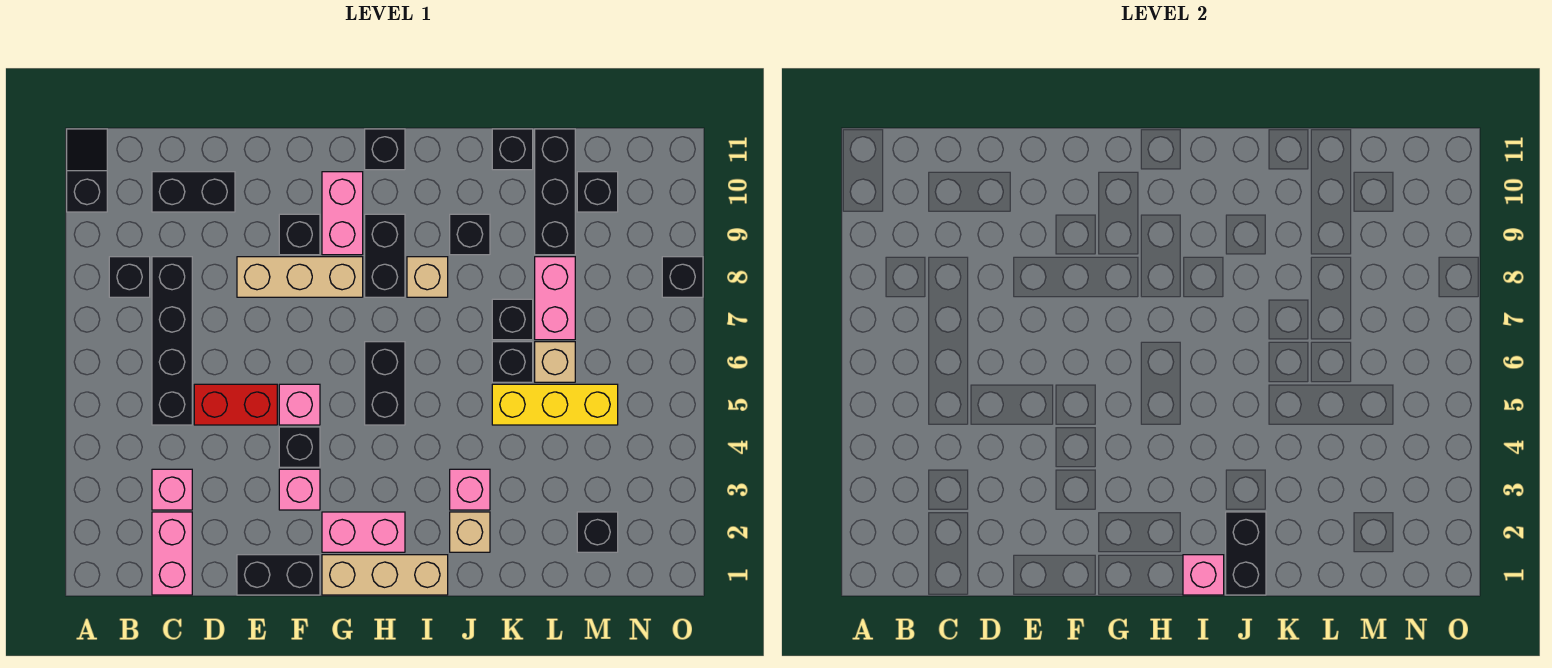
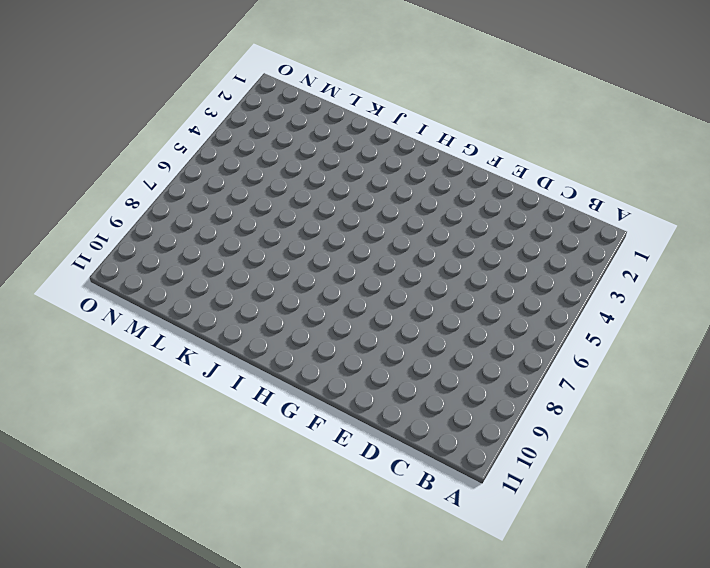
none -> black slope A10:A11 level 1 top 10
none -> black brick B8 level 1
none -> pink brick C1:C2 level 1
none -> pink brick C3 level 1

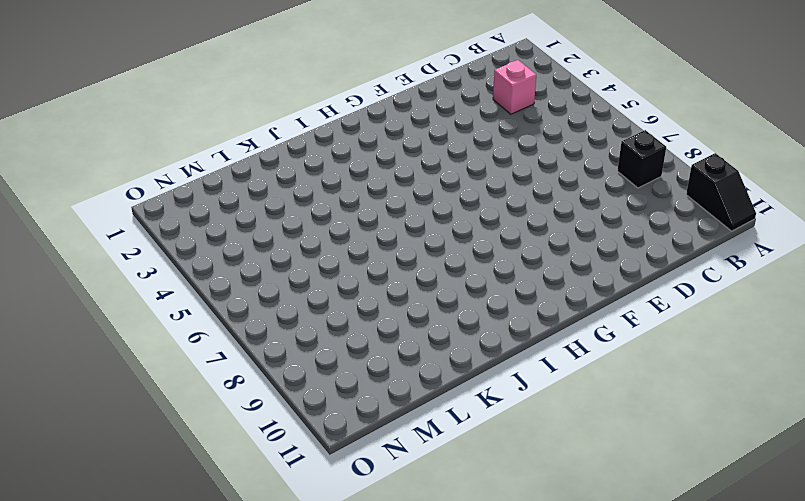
none -> pink brick C1:C2 level 1
none -> black brick C5:C8 level 1
none -> black brick C10:D10 level 1
none -> red brick D5:E5 level 1

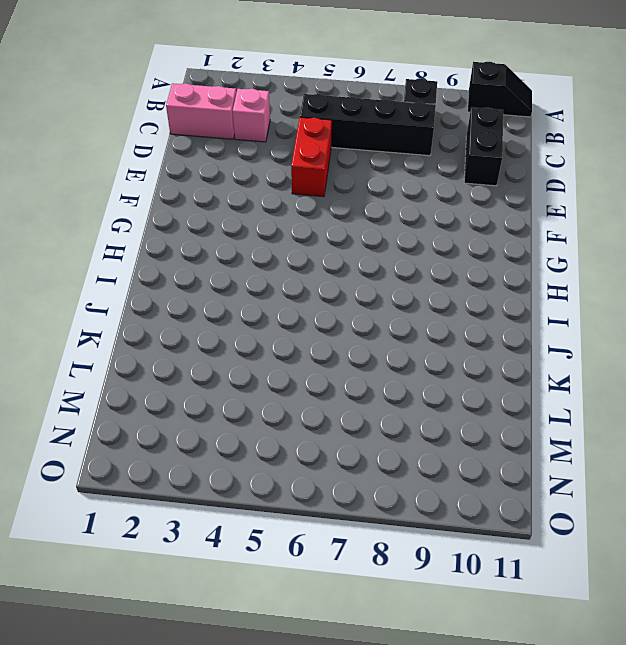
none -> black brick E1:F1 level 1
none -> tan brick E8:G8 level 1
none -> pink brick F3 level 1
none -> black brick F4 level 1

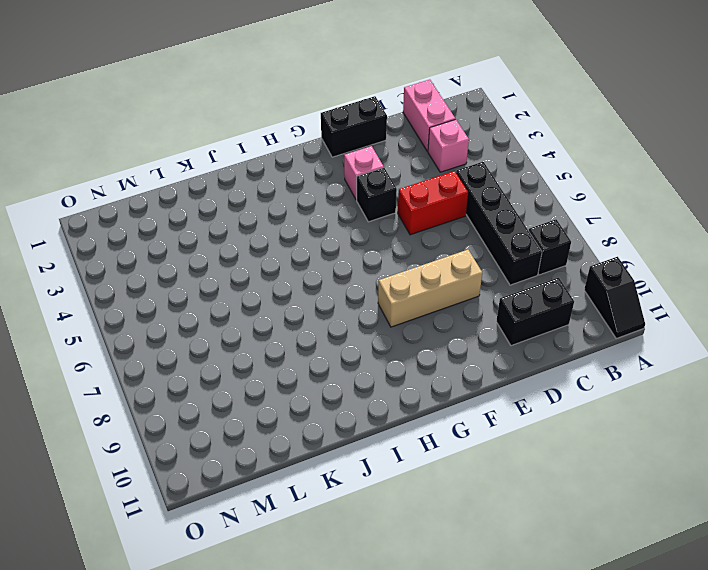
none -> pink brick F5 level 1
none -> black brick F9 level 1
none -> tan brick G1:I1 level 1
none -> pink brick G2:H2 level 1

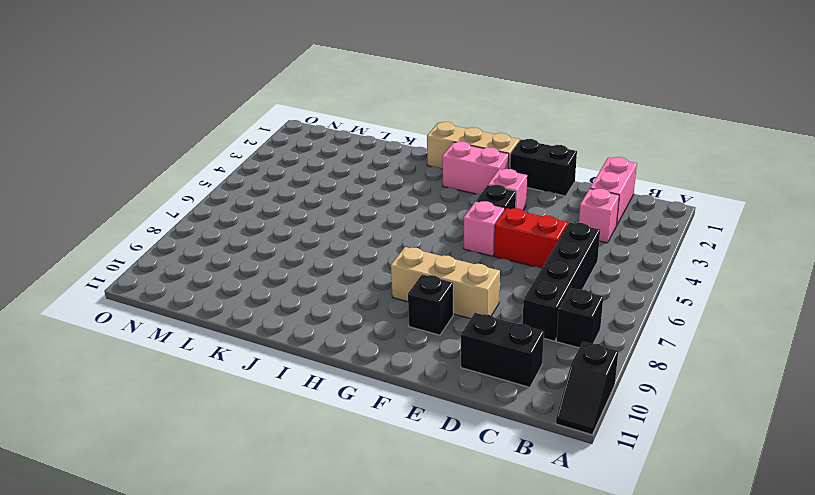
none -> pink brick G9:G10 level 1
none -> black brick H5:H6 level 1
none -> black brick H8:H9 level 1
none -> black brick H11 level 1

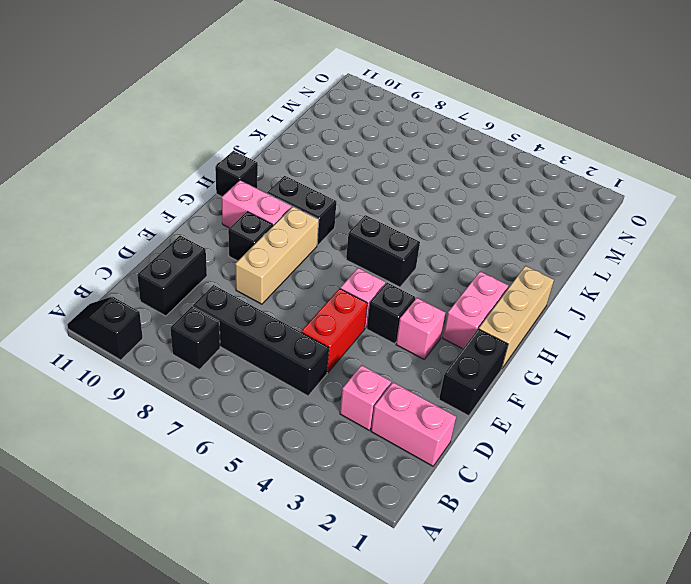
none -> tan brick I8 level 1
none -> tan brick J2 level 1
none -> pink brick J3 level 1
none -> black brick J9 level 1

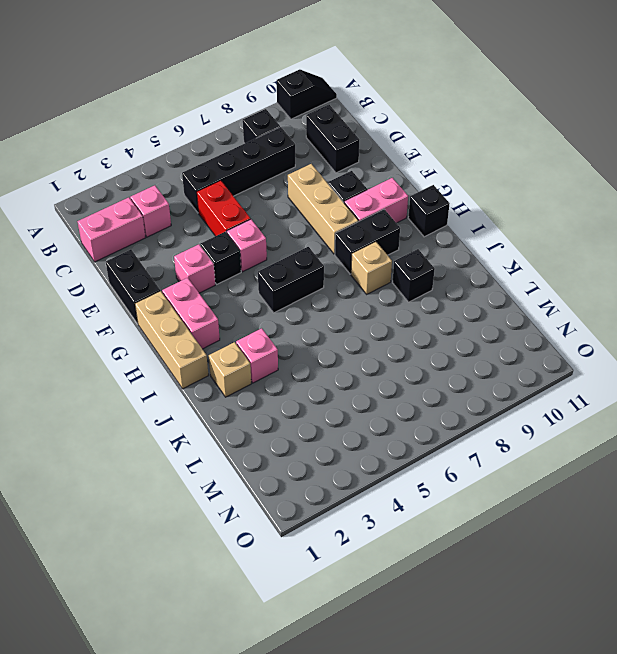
none -> yellow brick K5:M5 level 1
none -> black brick K6 level 1
none -> black brick K7 level 1
none -> black brick K11 level 1

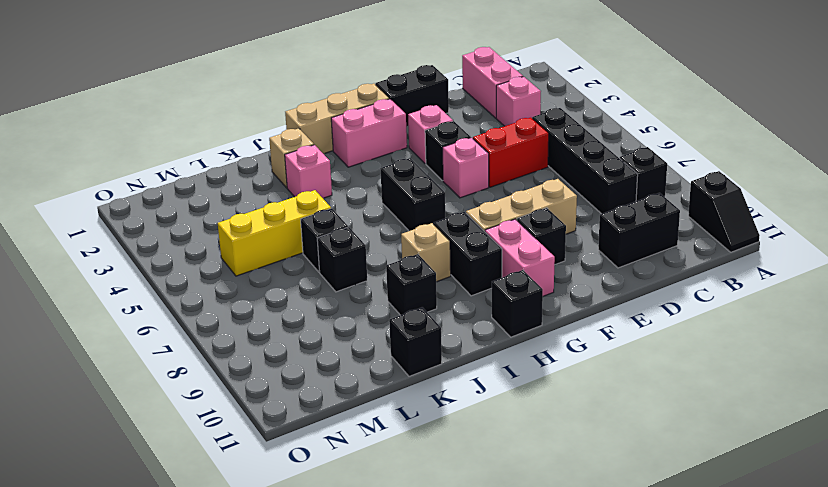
none -> tan brick L6 level 1
none -> pink brick L7:L8 level 1
none -> black brick L9:L11 level 1
none -> black brick M2 level 1

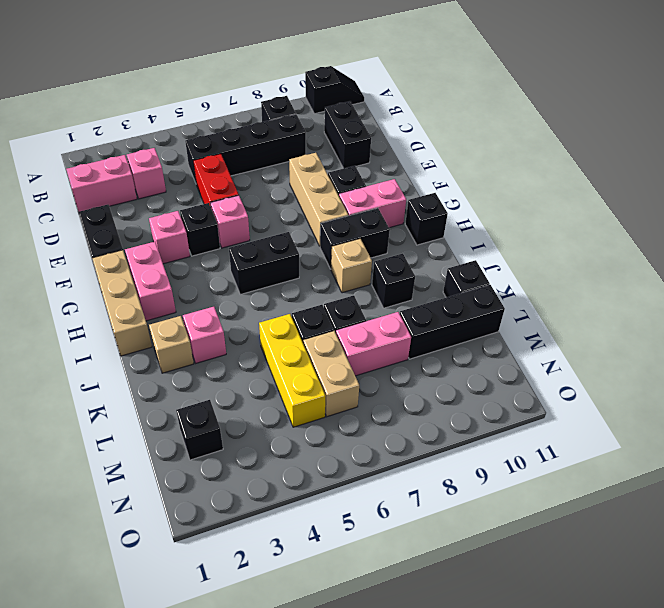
tan brick L6:M6 level 1 -> tan brick L6 level 1
none -> black brick M10 level 1
none -> black brick O8 level 1
none -> pink brick I1 level 2
none -> black brick J1:J2 level 2

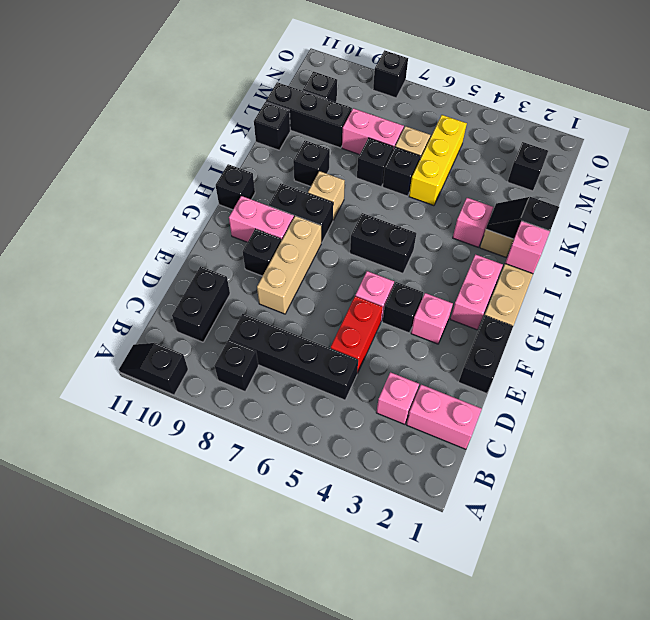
black slope J1:J2 level 2 top 1 -> black brick J1:J2 level 2

